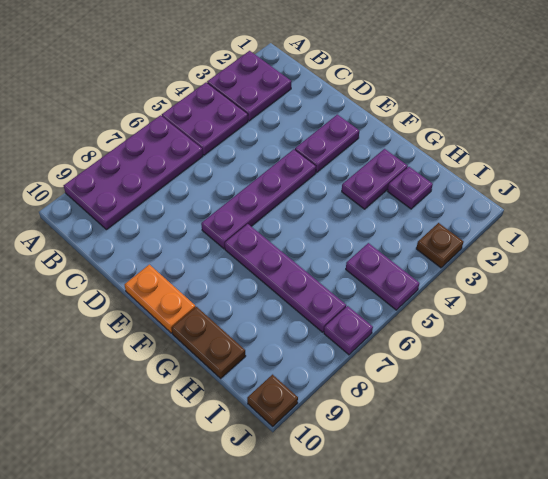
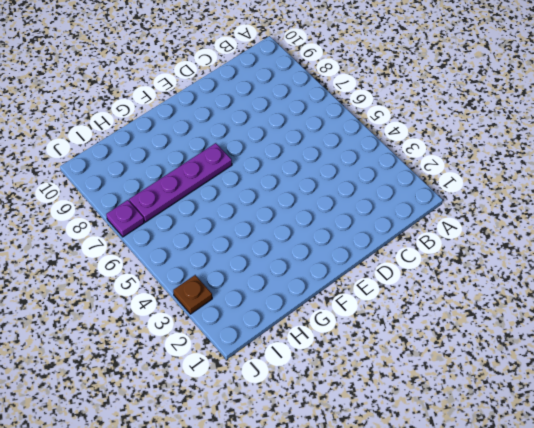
none -> purple plate A2:B3 level 1
none -> purple plate A4:B5 level 1
none -> purple plate A6:B9 level 1

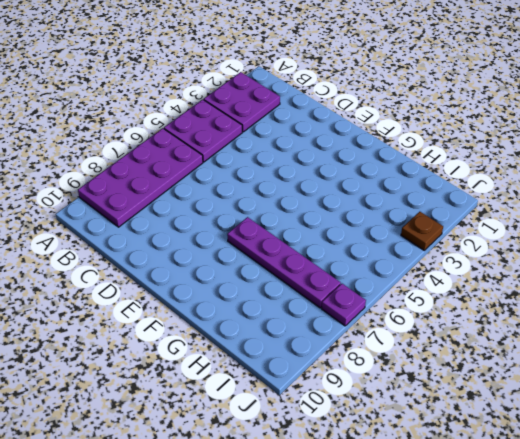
none -> purple plate E2:E3 level 1
none -> purple plate E4:E7 level 1
none -> orange plate E10:F10 level 1

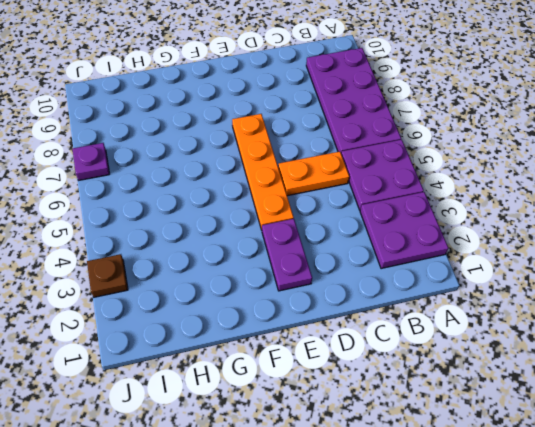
orange plate C5:D5 level 1 -> orange plate E10:F10 level 1
orange plate E4:E7 level 1 -> purple plate E4:E7 level 1
none -> purple plate F7:I7 level 1
none -> purple plate G2:G3 level 1
none -> brown plate G10:H10 level 1

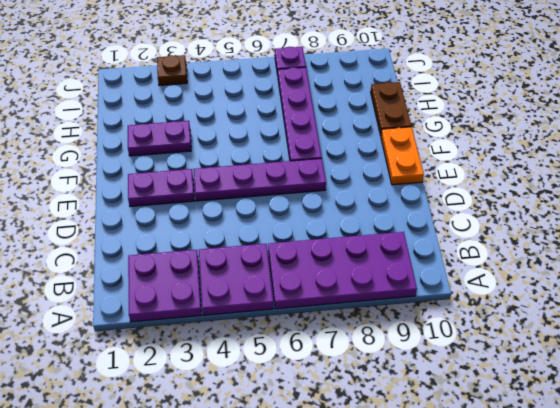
none -> purple plate H2 level 1
none -> purple plate I5:J5 level 1
none -> brown plate J10 level 1

